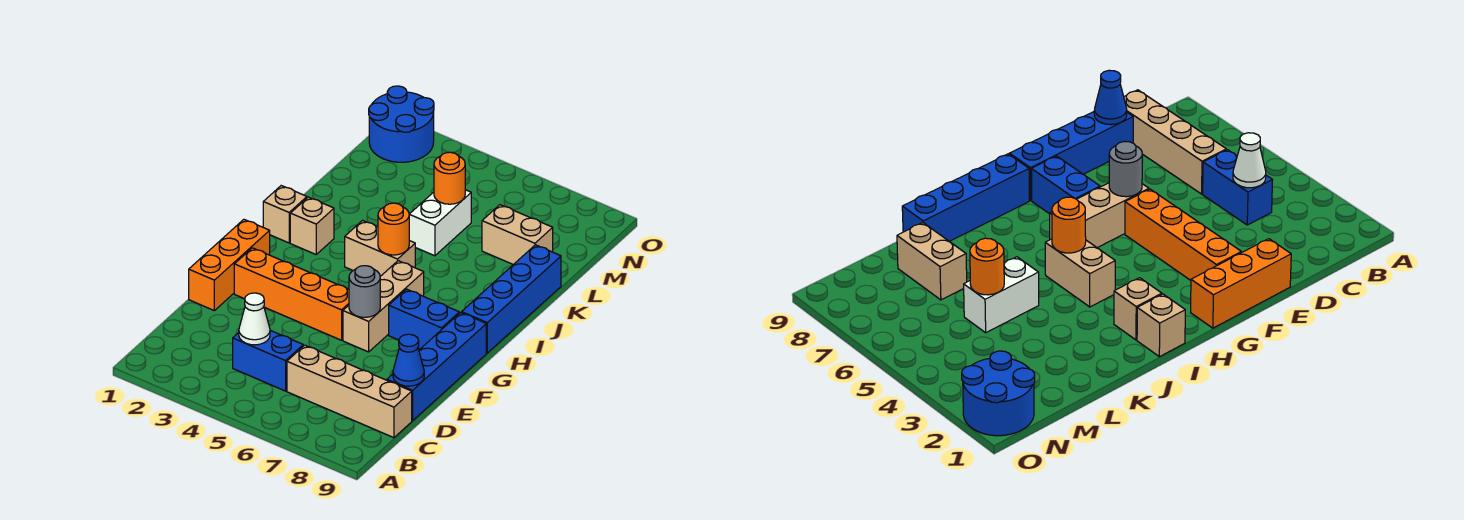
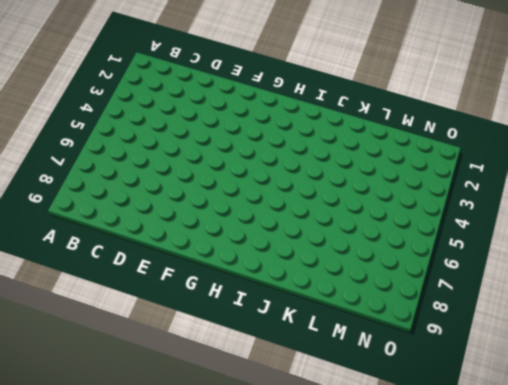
none -> blue brick C4:C5 level 1
none -> tan brick C6:C9 level 1
none -> blue brick D9:G9 level 1

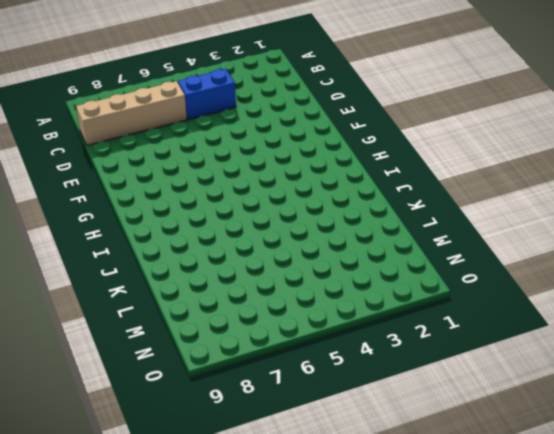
none -> blue brick D9:G9 level 1
none -> orange brick E1:G1 level 1
none -> orange brick F2:F5 level 1

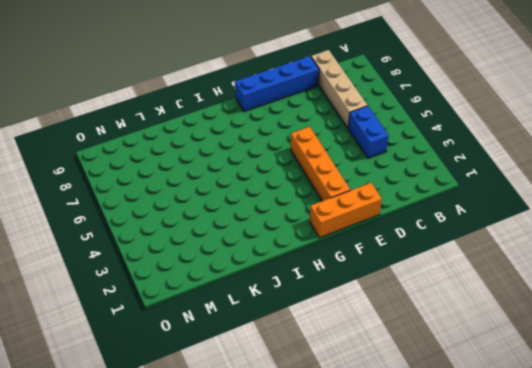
none -> tan brick F6:H6 level 1
none -> blue brick G7:G8 level 1
none -> blue brick H9:K9 level 1

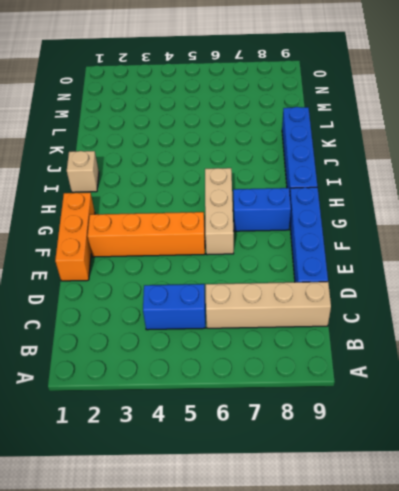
none -> tan brick I2 level 1
none -> tan brick I4:I5 level 1
none -> white brick K5:L5 level 1

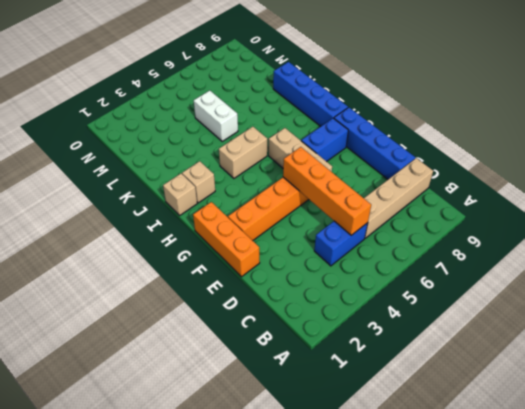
orange brick C5:F5 level 2 -> none
none -> tan brick L7:L8 level 1
none -> blue round brick N1:O2 level 1
none -> white cone C4 level 2

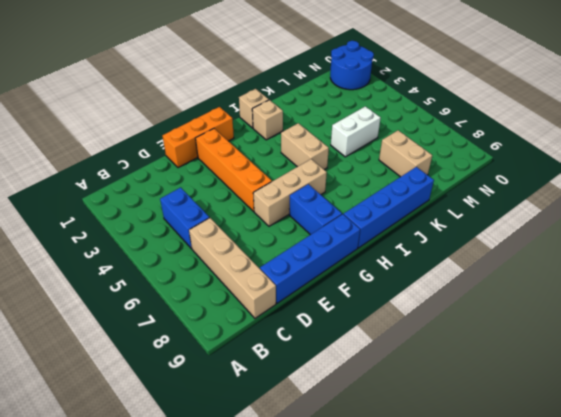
none -> white cone C4 level 2
none -> blue cone D9 level 2
none -> grey round brick F6 level 2

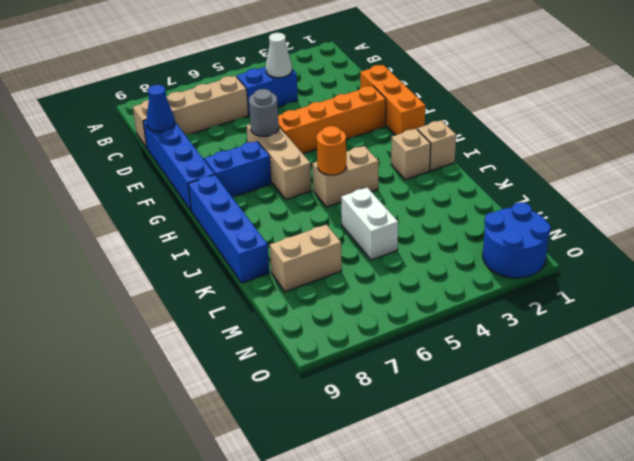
none -> orange round brick L5 level 2

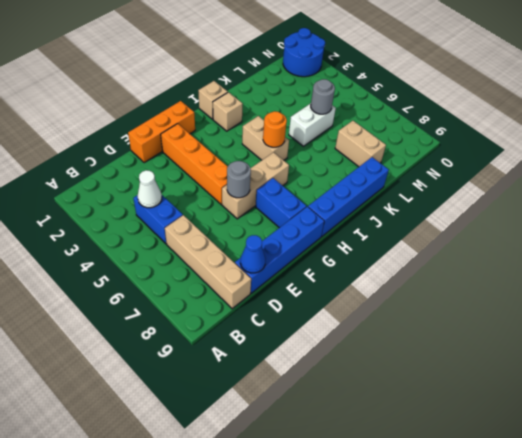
grey round brick L5 level 2 -> orange round brick L5 level 2

